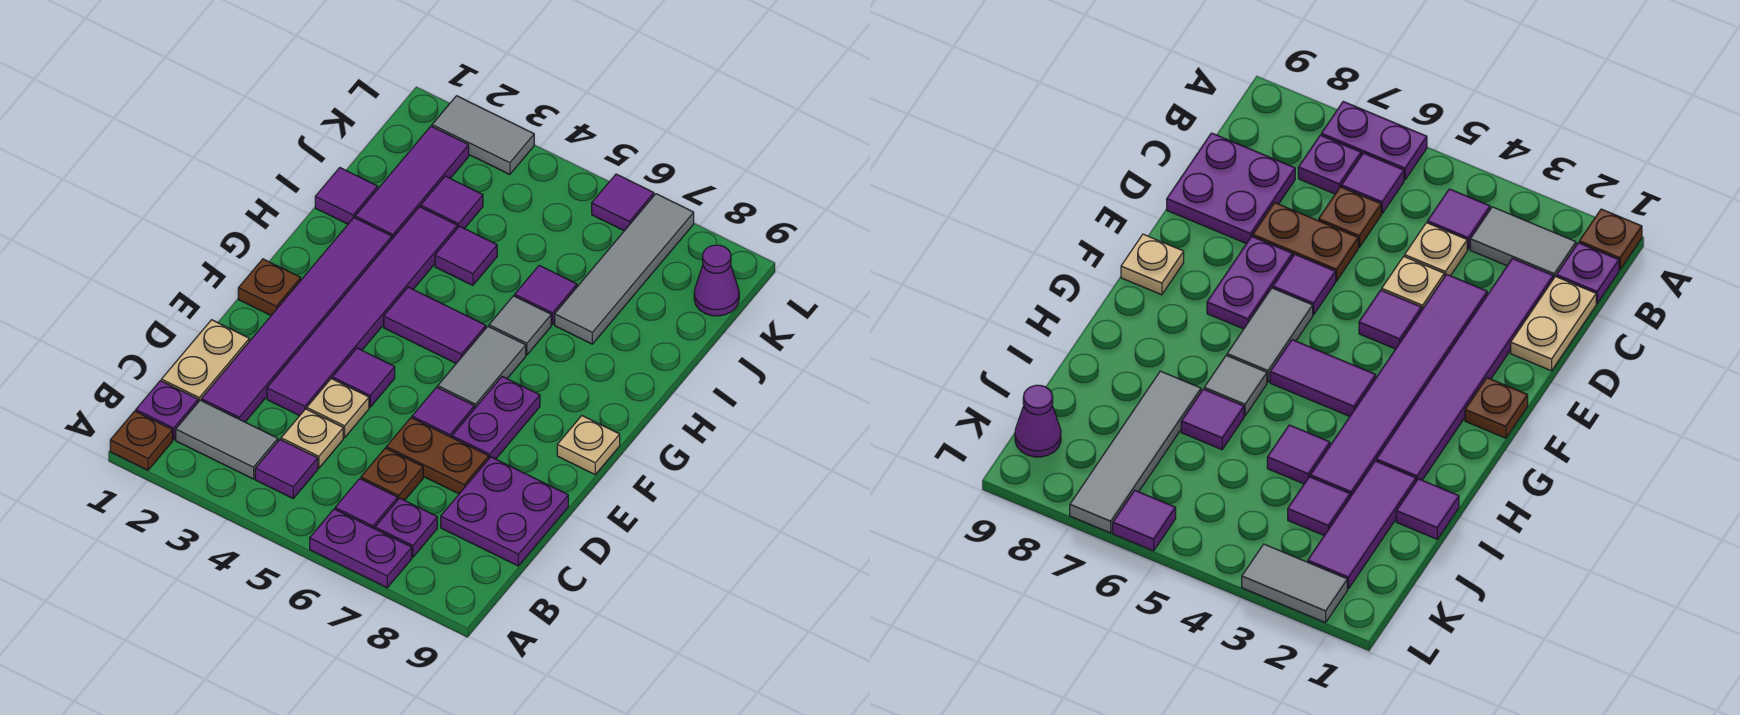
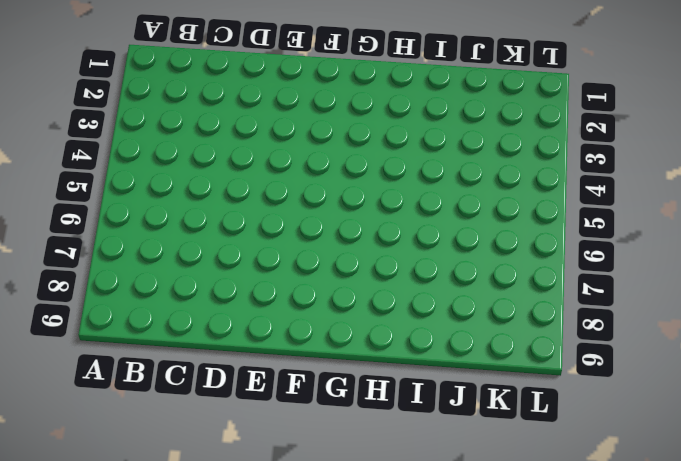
none -> brown plate A1 level 1
none -> purple plate A6:A7 level 1
none -> purple plate B1 level 1
none -> grey tile B2:B3 level 1

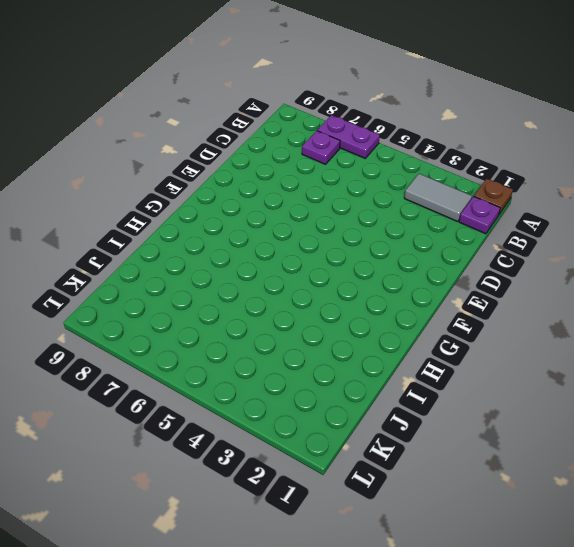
none -> purple tile B4 level 1
none -> purple tile B6 level 1
none -> tan plate C1:D1 level 1
none -> purple tile C2:H2 level 1

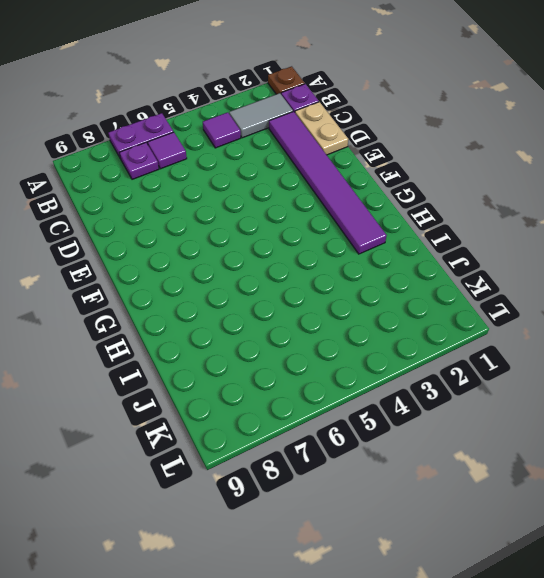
none -> tan plate C4 level 1
none -> brown plate C6 level 1
none -> purple plate C8:D9 level 1
none -> purple tile D3:I3 level 1

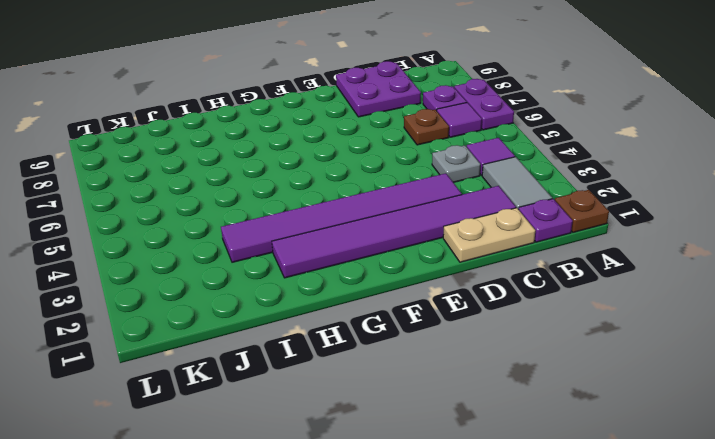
grey plate C4 level 1 -> tan plate C4 level 1
none -> tan plate D4 level 1
none -> brown plate D6:D7 level 1
none -> purple tile E4 level 1
none -> purple tile E6 level 1

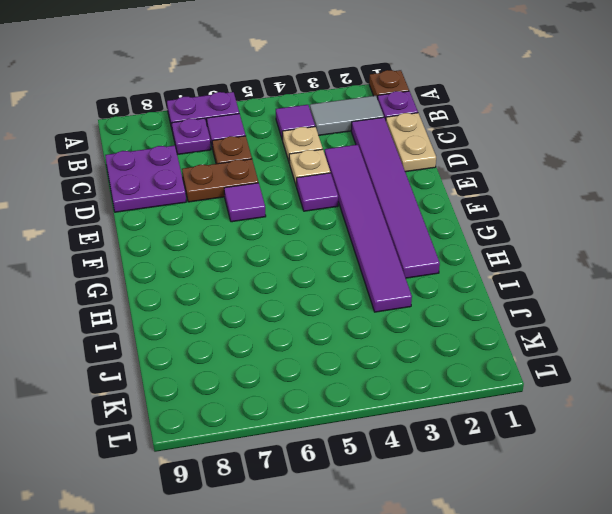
none -> purple plate E7:F7 level 1
none -> brown plate F1 level 1
none -> grey tile F6:G6 level 1
none -> tan plate F9 level 1

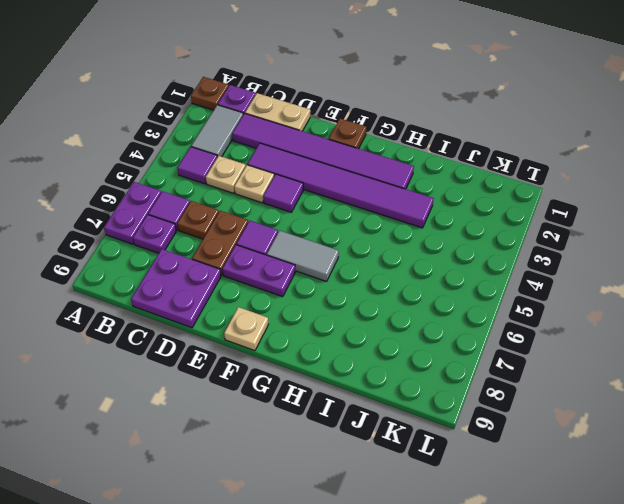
none -> purple tile G4:G5 level 1
none -> grey tile H6 level 1
none -> purple tile I1 level 1
none -> purple tile I2:K2 level 1

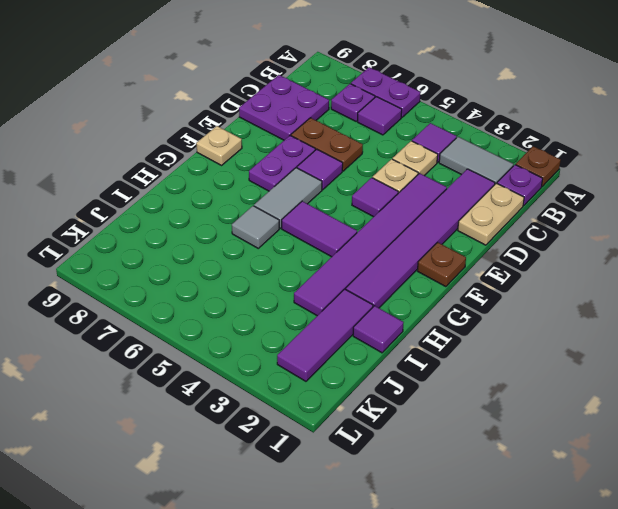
none -> brown plate C6 level 1
none -> purple tile I4 level 1
none -> purple tile I6 level 1
none -> grey tile I7:L7 level 1

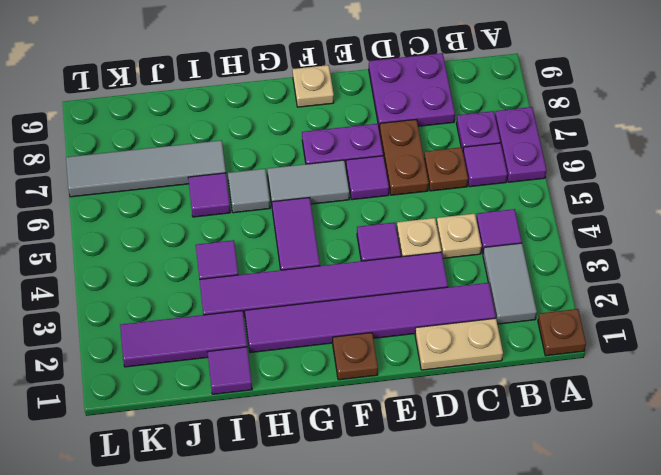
none -> purple plate B1 level 1
none -> purple tile J3 level 1
none -> purple cone K9 level 1
none -> grey tile L2:L3 level 1

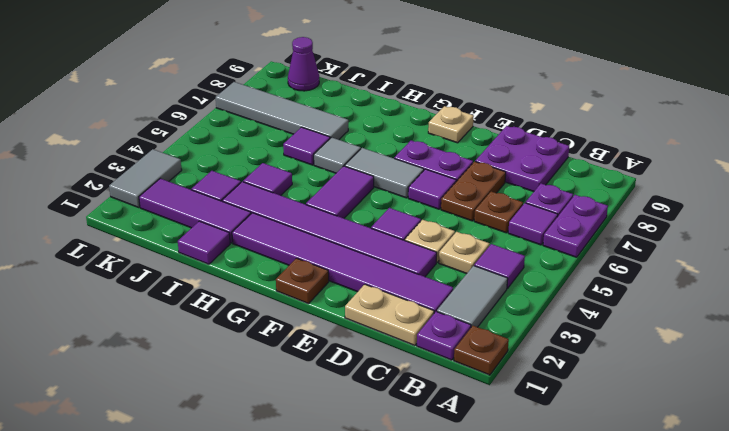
none -> purple tile L6 level 1

